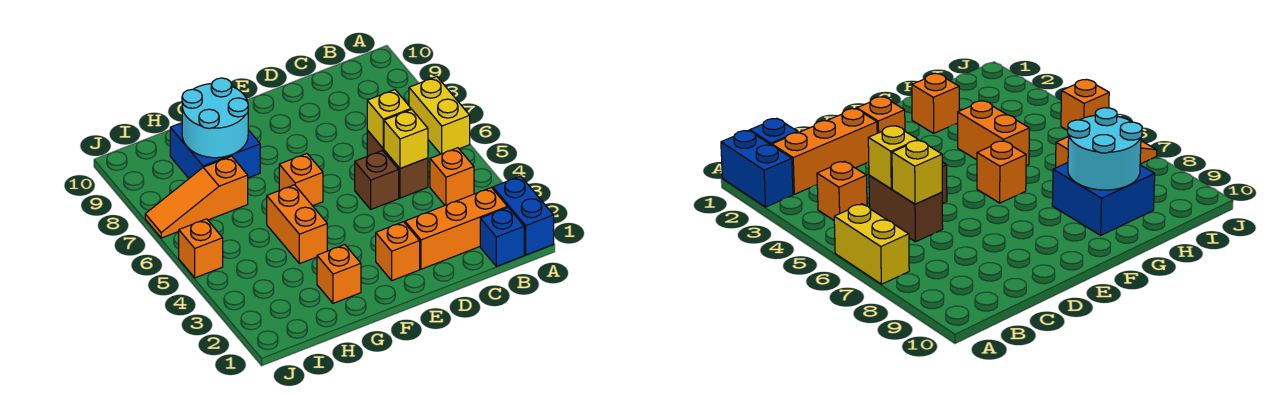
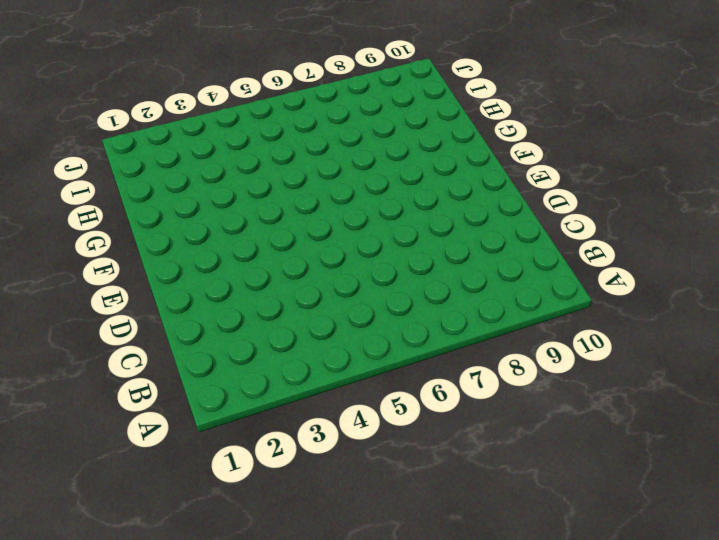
none -> blue brick A1:A2 level 1
none -> yellow brick A6:A7 level 1
none -> blue brick B1 level 1

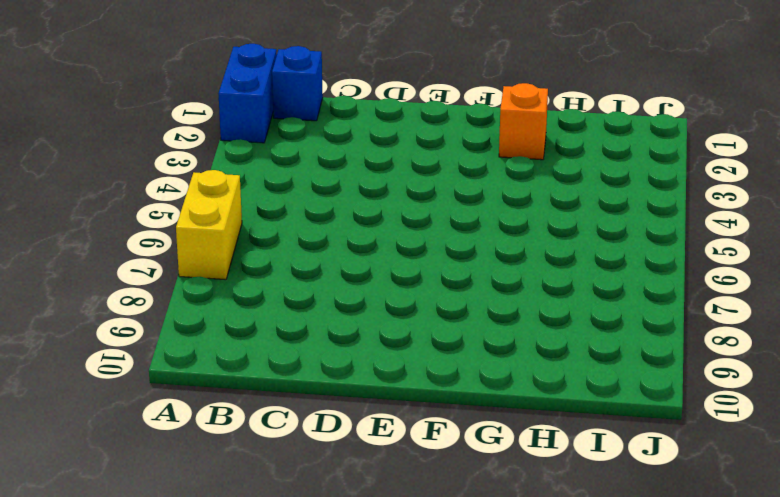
none -> orange brick B2:D2 level 1
none -> orange brick B4 level 1
none -> brown brick C5:C6 level 1

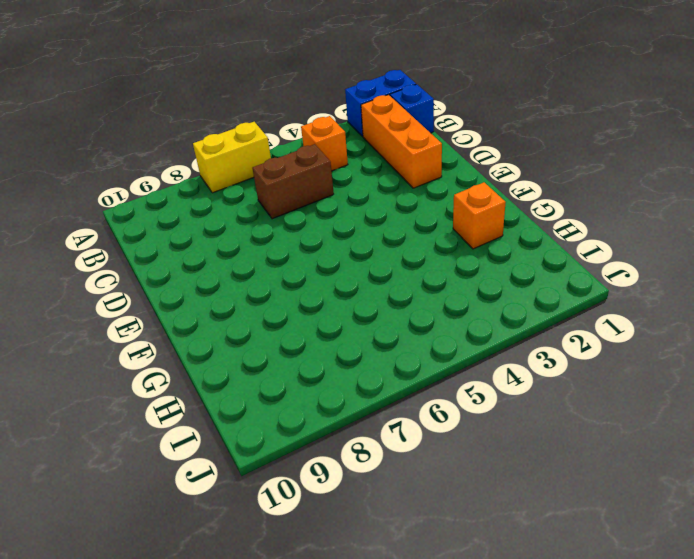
none -> brown brick D5 level 1
none -> orange brick E2 level 1
none -> orange brick F6 level 1

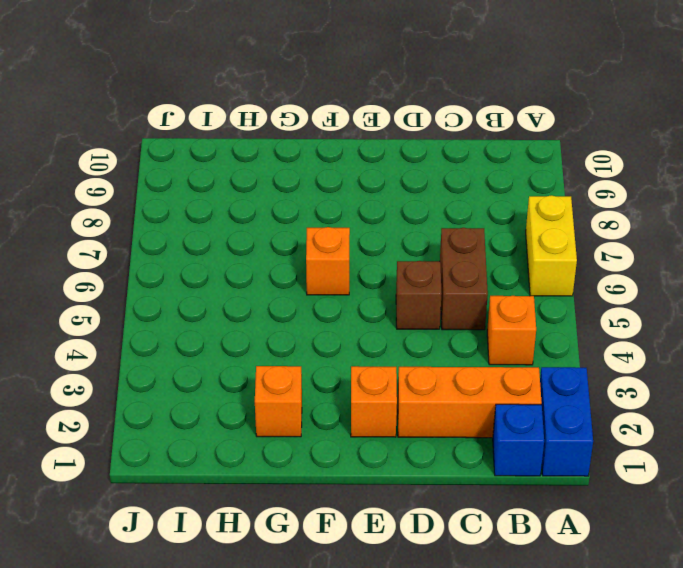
none -> orange brick G4:G5 level 1
none -> blue brick G8:H9 level 1
none -> orange slope H7:J7 level 1 top H

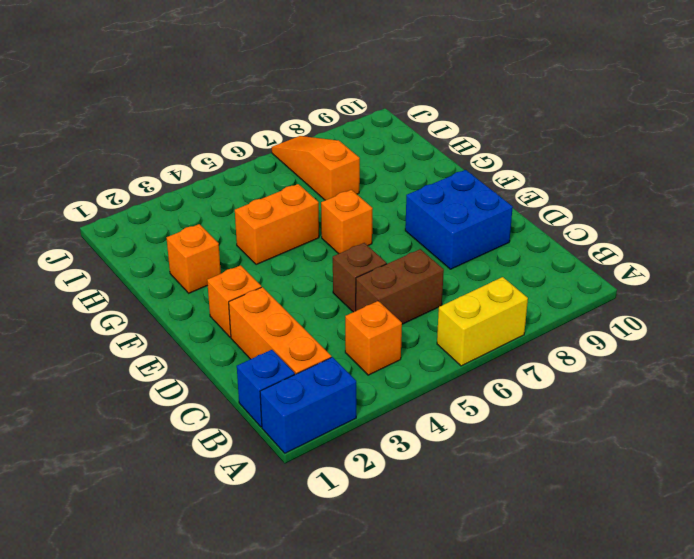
blue brick D8:E9 level 1 -> blue brick G8:H9 level 1
none -> orange brick J5 level 1
none -> yellow brick C5 level 2
none -> yellow brick C6 level 2

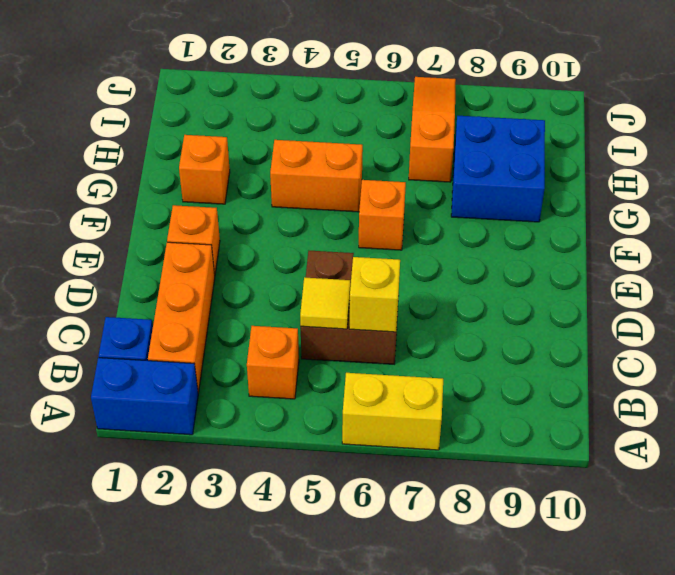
yellow tile C5 level 2 -> yellow brick C5 level 2
none -> orange brick J5 level 1
none -> cyan round brick G8:H9 level 2

